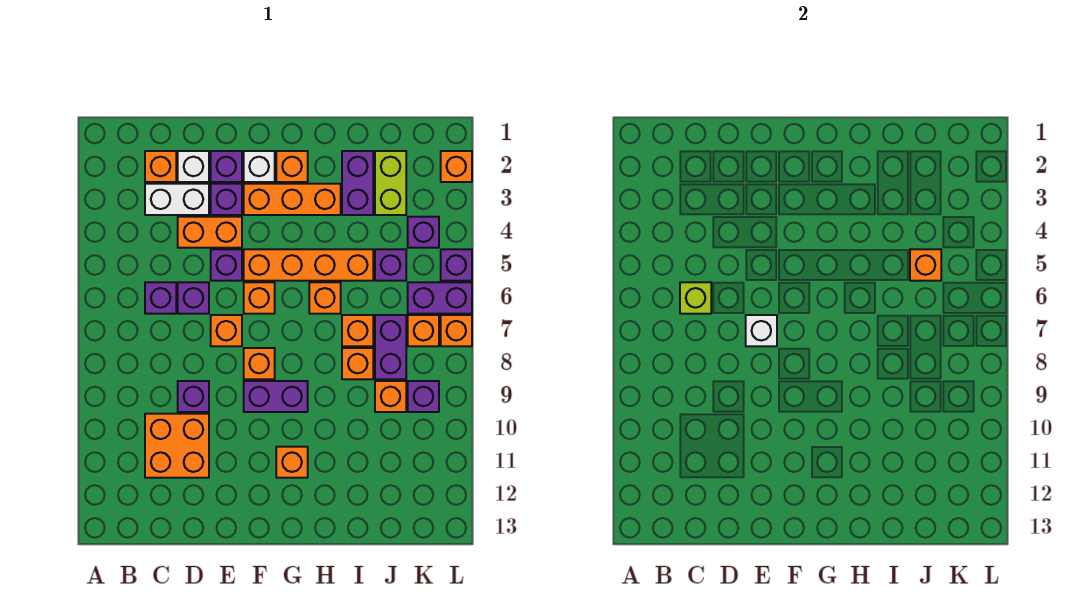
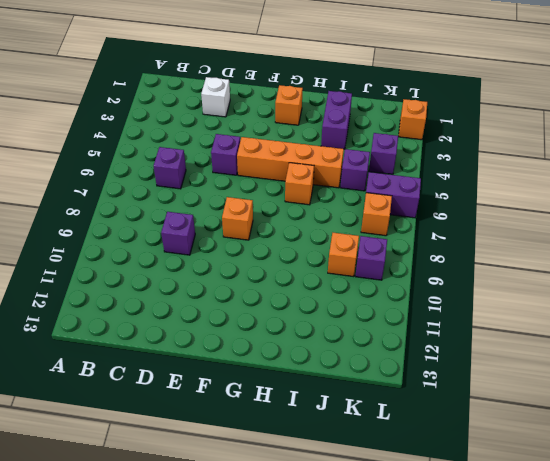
none -> orange brick C2 level 1
none -> white brick C3:D3 level 1
none -> orange brick C10:D11 level 1
none -> orange brick D4:E4 level 1

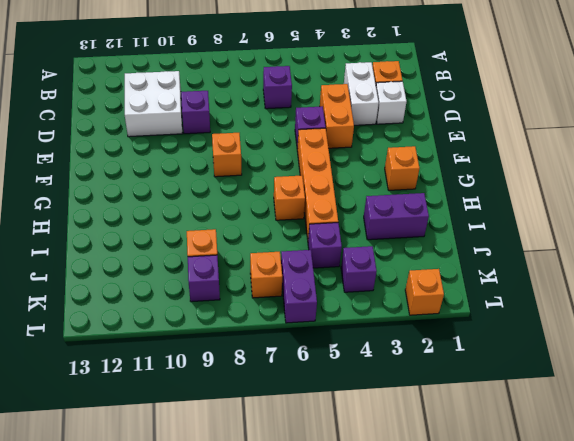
white brick C10:D11 level 1 -> orange brick C10:D11 level 1
none -> purple brick D6 level 1
none -> purple brick E2 level 1
none -> purple brick E3 level 1
none -> orange brick E7 level 1

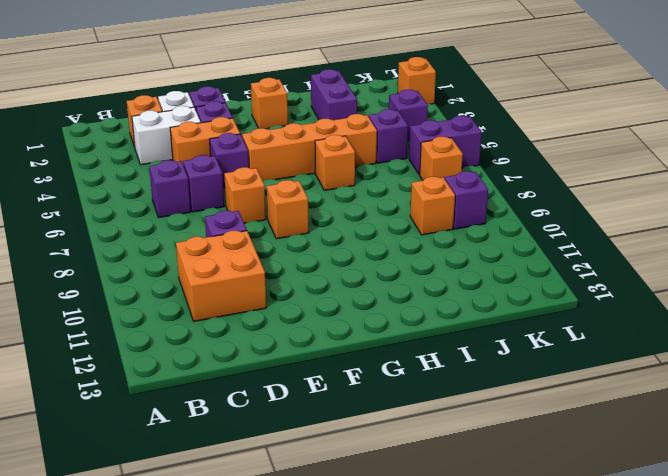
none -> white brick F2 level 1
none -> orange brick F3:H3 level 1
none -> orange brick F6 level 1
none -> purple brick F9:G9 level 1

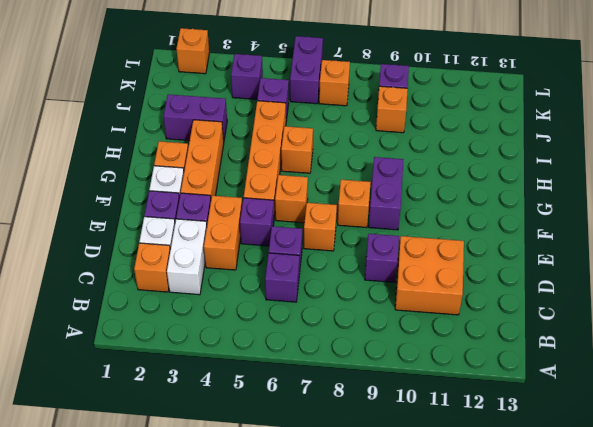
none -> orange brick G11 level 1
none -> orange brick I7 level 1
none -> orange brick I8 level 1
none -> lime brick J2:J3 level 1

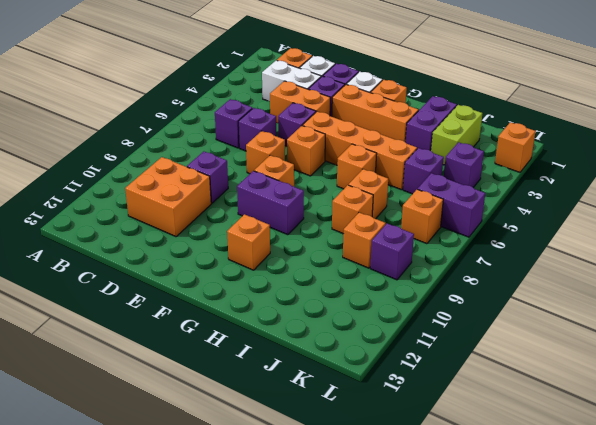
none -> purple brick J7:J8 level 1
none -> purple brick L5 level 1
none -> orange brick L7 level 1
none -> lime brick C6 level 2

